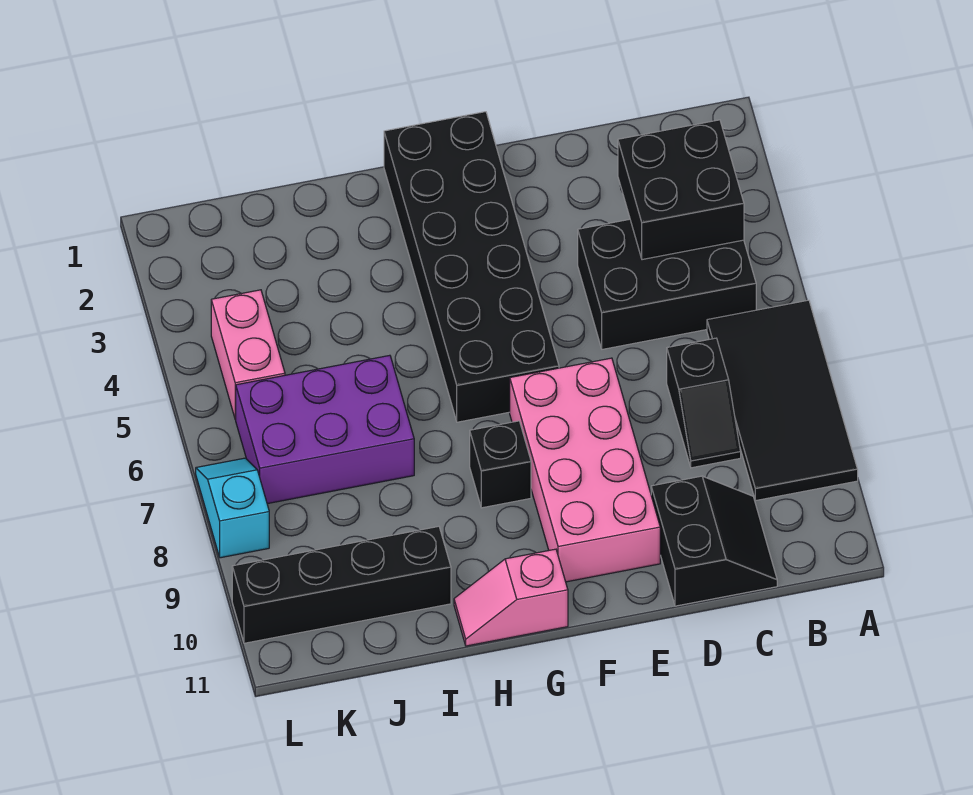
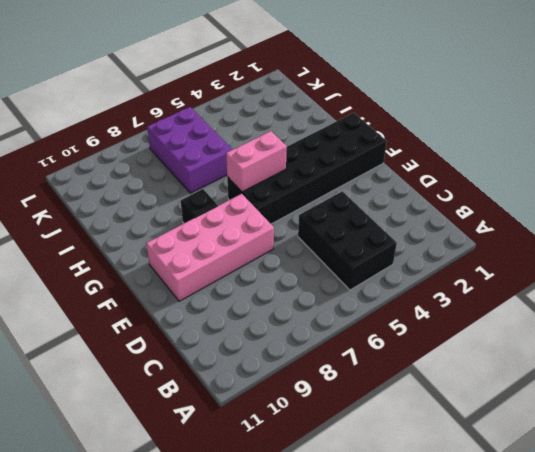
pink brick G5:G6 level 2 -> pink brick K4:K5 level 1
none -> black tile A6:B9 level 1
none -> black slope C7:C8 level 1 top 7
none -> black slope C10:D11 level 1 top D

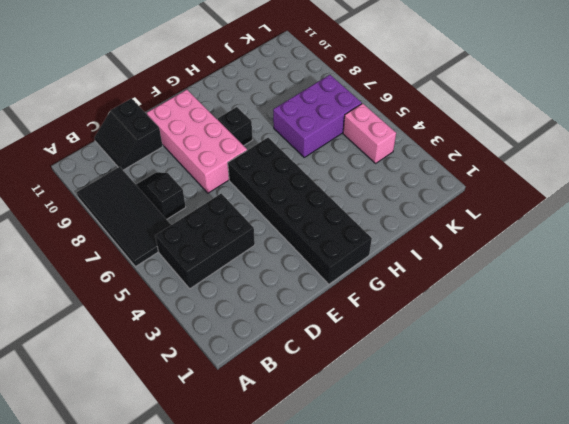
none -> pink slope G11:H11 level 1 top G
none -> black brick I10:L10 level 1
none -> cyan slope L7:L8 level 1 top 8

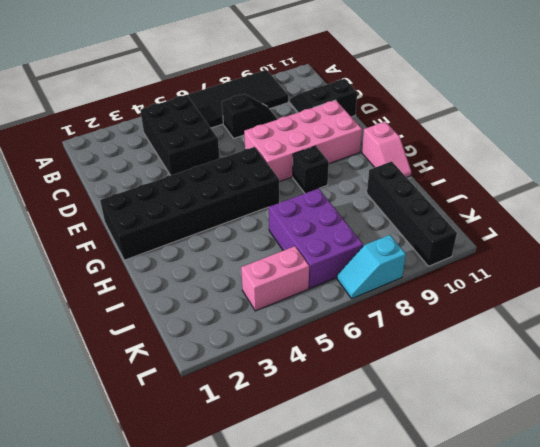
none -> black brick B3:C4 level 2

